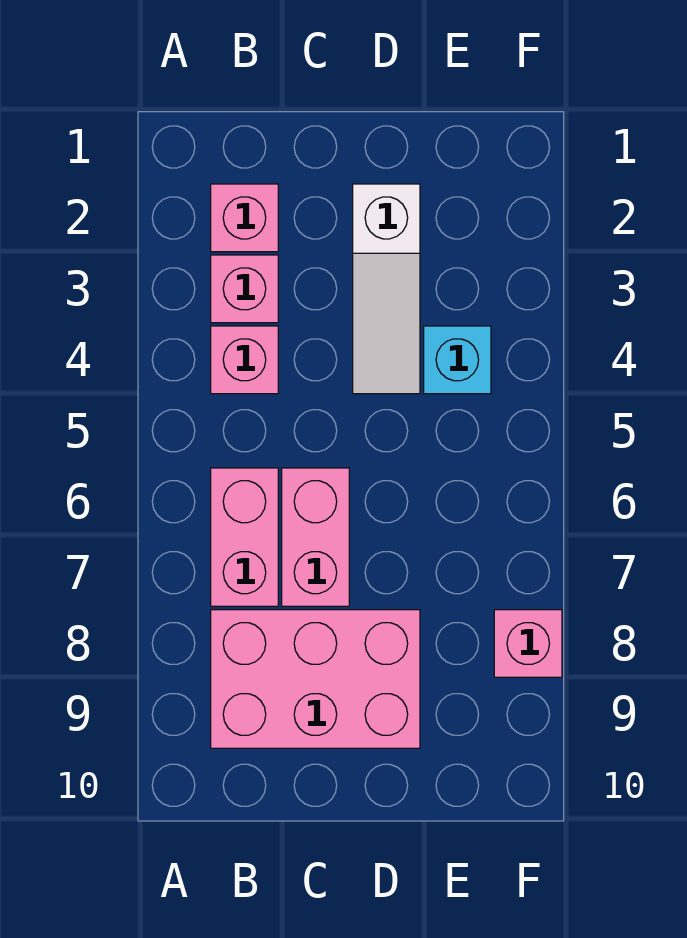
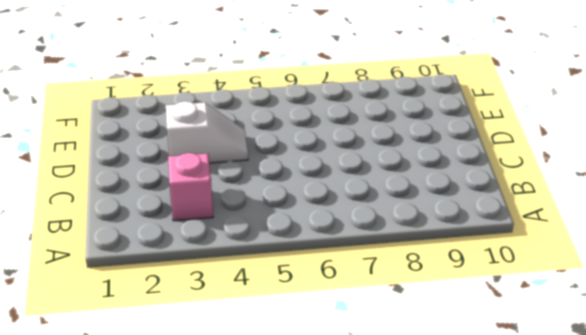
white slope D3:D4 level 1 top 3 -> white slope D2:D4 level 1 top 2
none -> pink brick B2 level 1
none -> pink brick B4 level 1

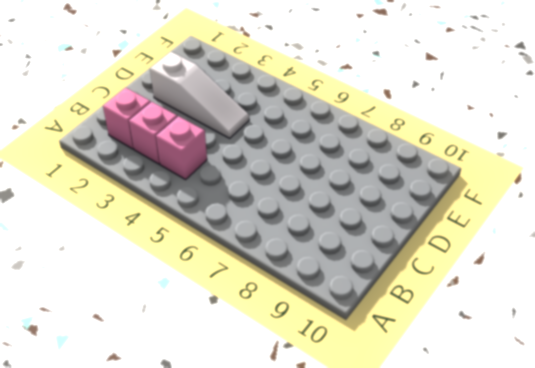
none -> pink brick B6:B7 level 1
none -> pink brick B8:D9 level 1

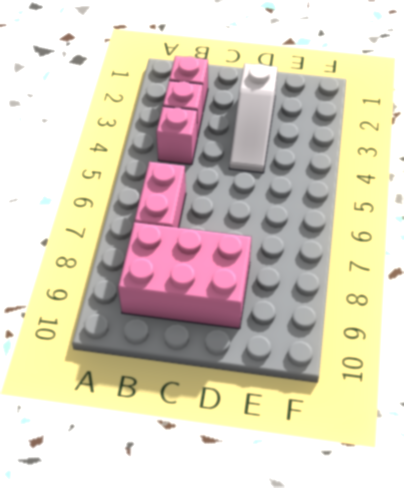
none -> pink brick C6:C7 level 1
none -> cyan brick E4 level 1

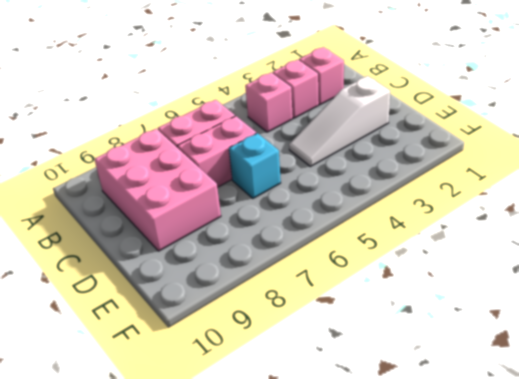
cyan brick D6 level 1 -> cyan brick E4 level 1
none -> pink brick F8 level 1

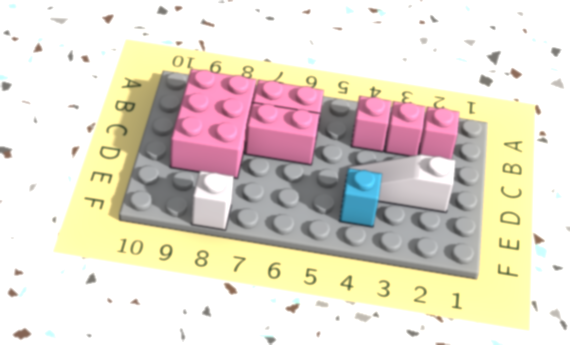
white brick F8 level 1 -> pink brick F8 level 1

